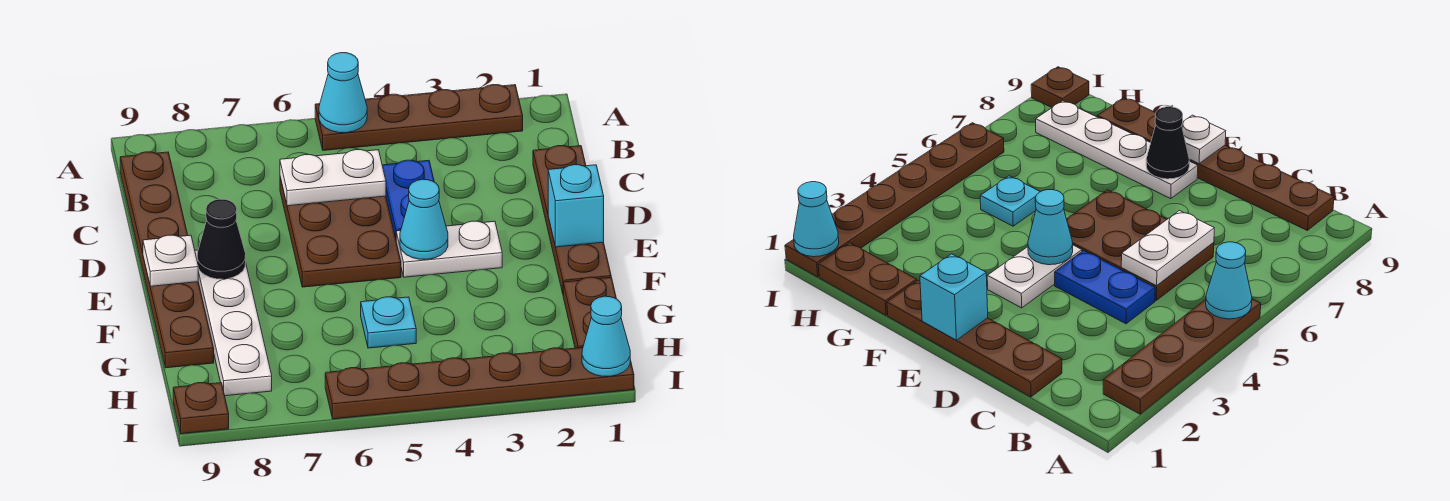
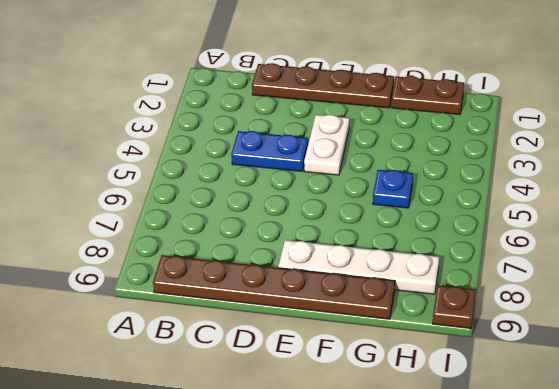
blue plate G5 level 1 -> cyan plate G5 level 1
none -> brown plate A2:A5 level 1
none -> brown plate C5:E6 level 1
none -> brown plate I1:I6 level 1

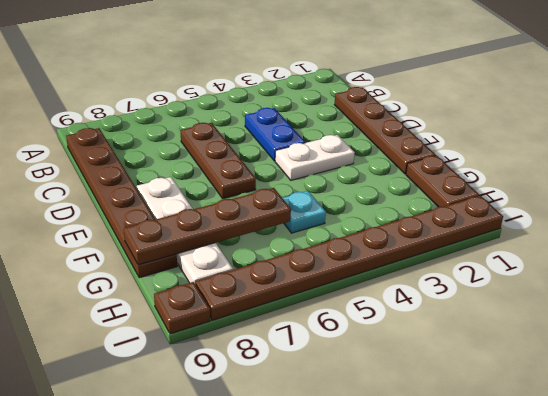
brown plate C6:E6 level 1 -> brown plate C5:E6 level 1
brown plate G6:G9 level 2 -> brown plate A2:A5 level 1
brown plate I1:I8 level 1 -> brown plate I1:I6 level 1
none -> cyan cone A5 level 2
none -> white plate C5:C6 level 2
none -> cyan brick E1 level 2

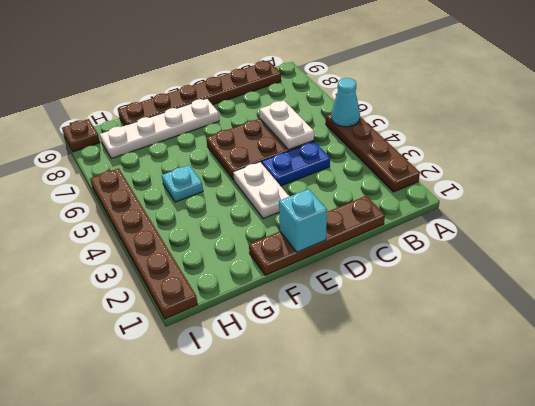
none -> brown plate G1:H1 level 1
none -> cyan cone E4 level 2
none -> black cone E8 level 2

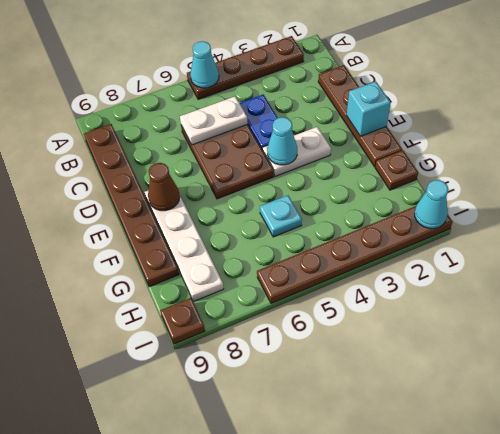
brown cone E8 level 2 -> black cone E8 level 2
brown plate G1 level 1 -> brown plate G1:H1 level 1
none -> white plate E9 level 2

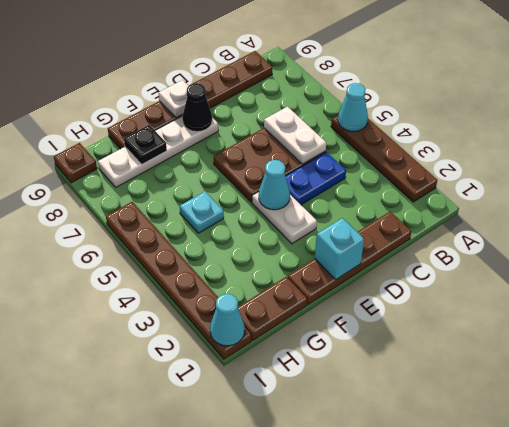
black plate G8 level 2 -> none

